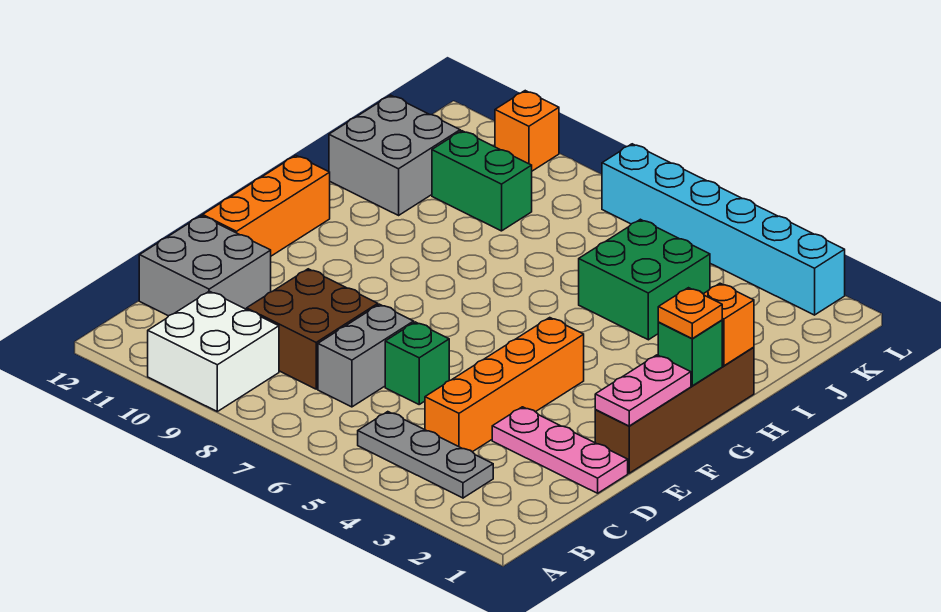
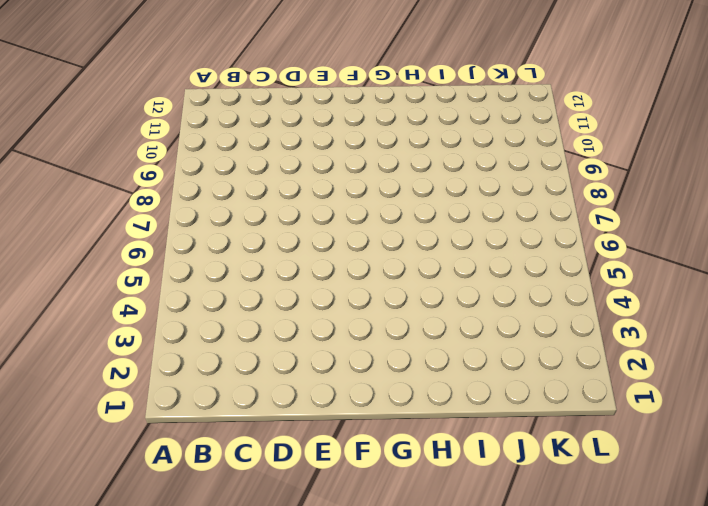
none -> white brick A9:B10 level 1
none -> grey plate B3:B5 level 1
none -> orange brick C4:F4 level 1

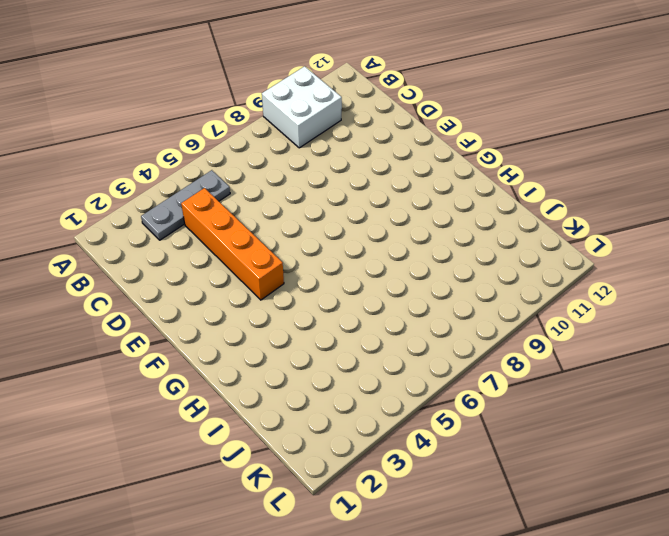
none -> grey brick C7:D7 level 1
none -> brown brick C8:D9 level 1
none -> grey brick C11:D12 level 1

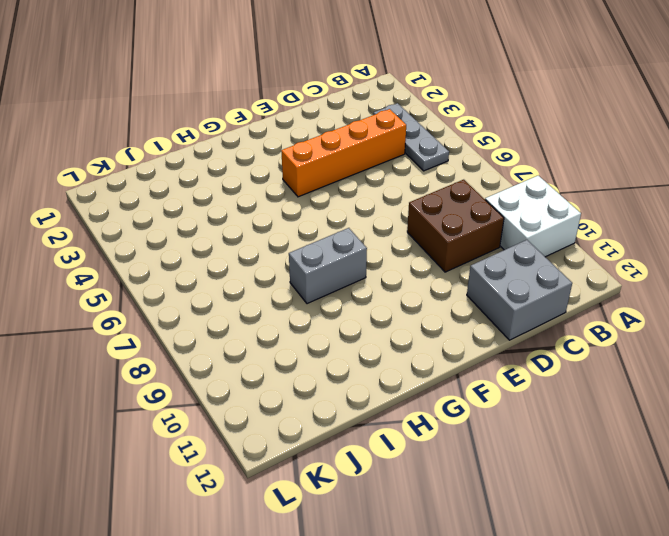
grey brick G8:H8 level 1 -> grey brick C7:D7 level 1
none -> pink plate D1:D3 level 1
none -> green brick D6 level 1
none -> brown brick E1:H1 level 1

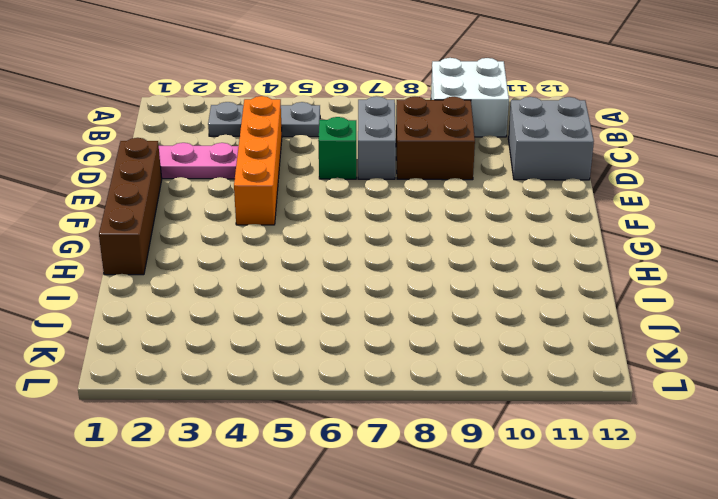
none -> orange brick E12:G12 level 1
none -> green brick I4:J5 level 1
none -> grey brick I11:J12 level 1

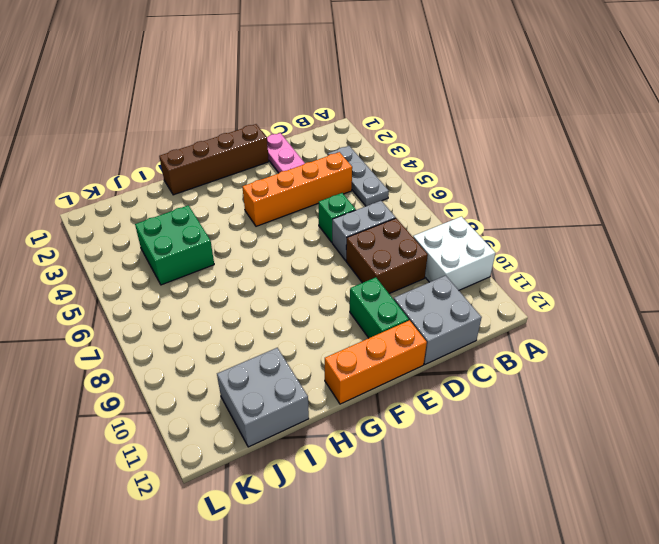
green brick E10:E11 level 1 -> green brick J9:J10 level 1
none -> cyan brick L2:L7 level 1
none -> orange brick L10 level 1
none -> pink plate E1:F1 level 2

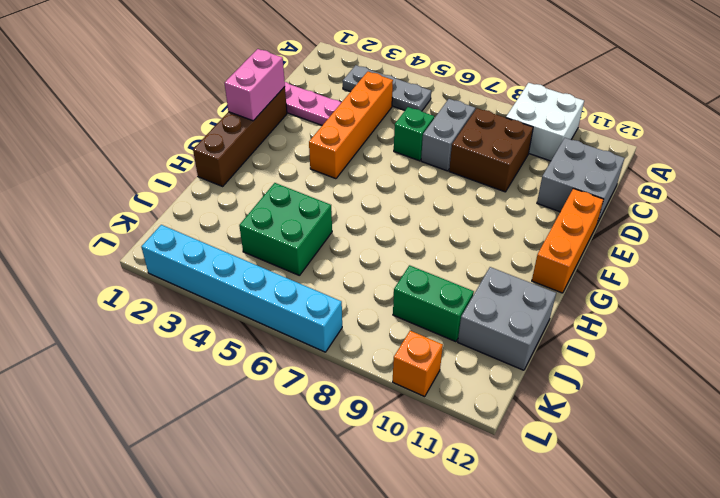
pink brick E1:F1 level 2 -> pink plate E1:F1 level 2
none -> green brick G1 level 2
none -> orange brick H1 level 2
none -> orange plate G1 level 3

